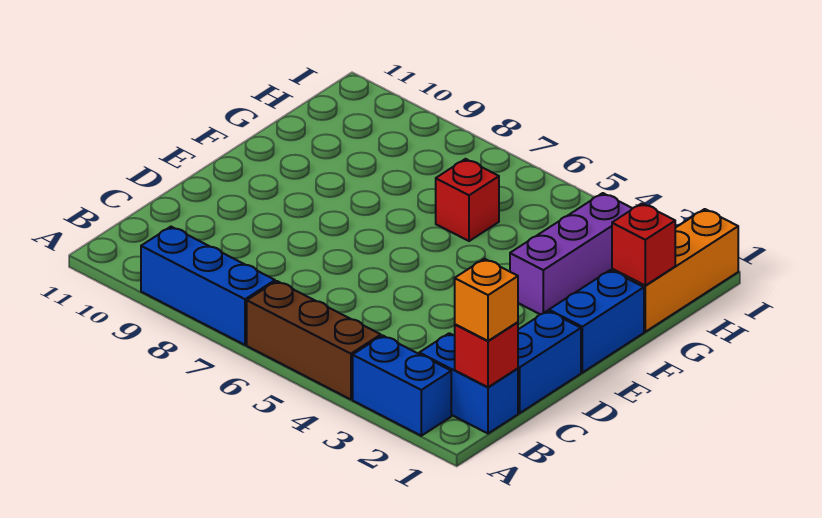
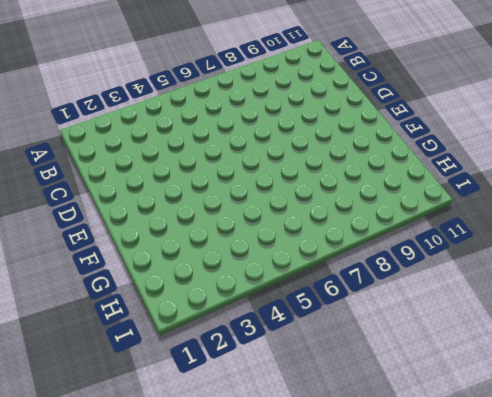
none -> blue brick A2:A3 level 1
none -> brown brick A4:A6 level 1
none -> blue brick A7:A9 level 1

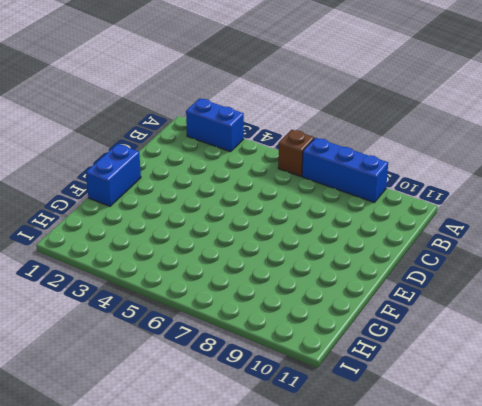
brown brick A6 level 1 -> brown brick A4:A6 level 1
none -> blue brick B1:B2 level 1
none -> blue brick C1:D1 level 1
none -> purple brick F3:H3 level 1

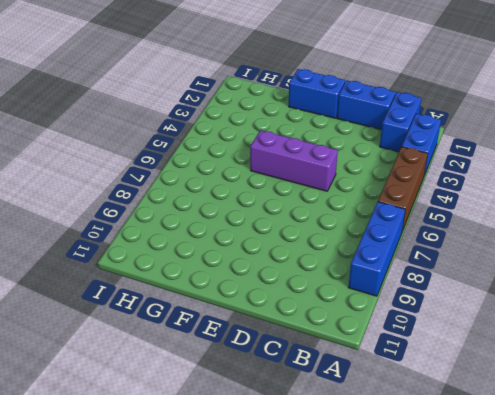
purple brick D5:F5 level 1 -> purple brick F3:H3 level 1
none -> orange brick G1:I1 level 1
none -> red brick G6 level 1
none -> red brick B1 level 2

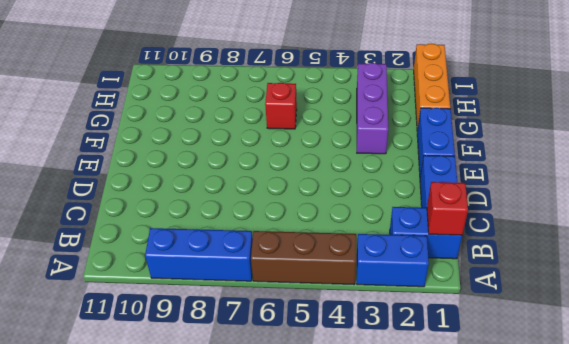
none -> red brick G1 level 2
none -> orange brick B1 level 3

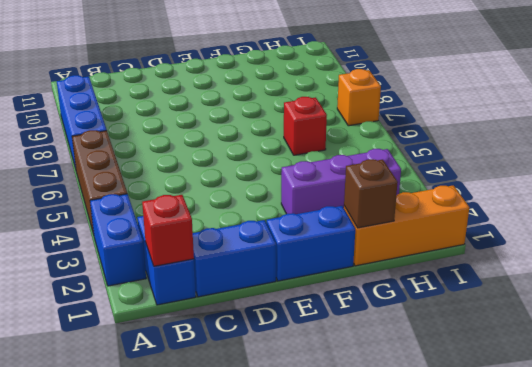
brown brick G1 level 2 -> red brick G1 level 2
orange brick I7 level 1 -> orange brick B1 level 3

